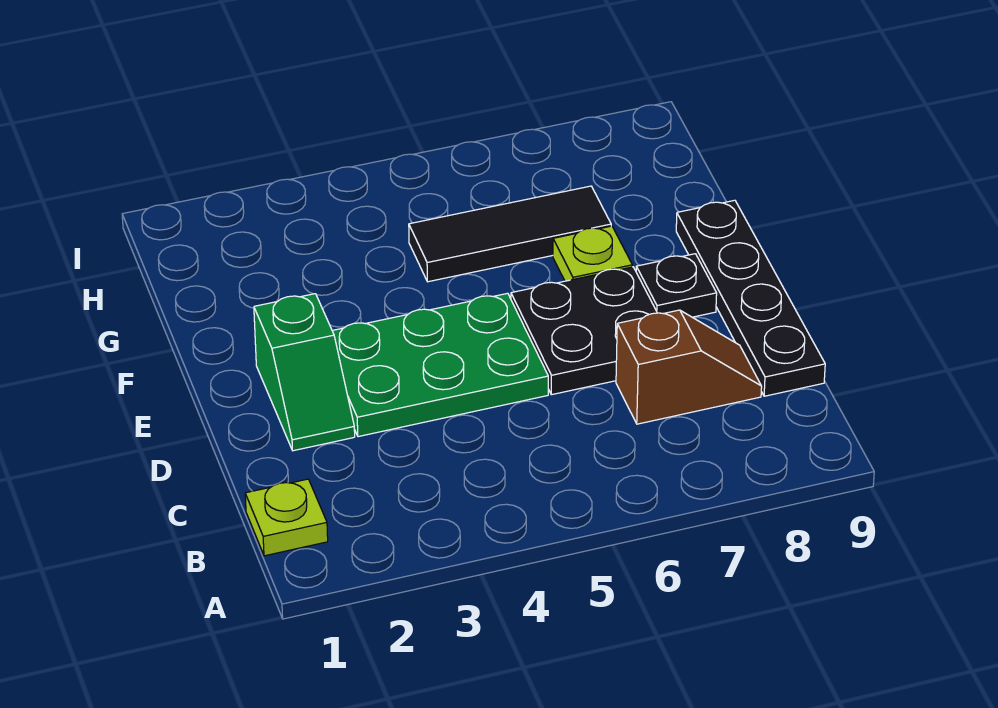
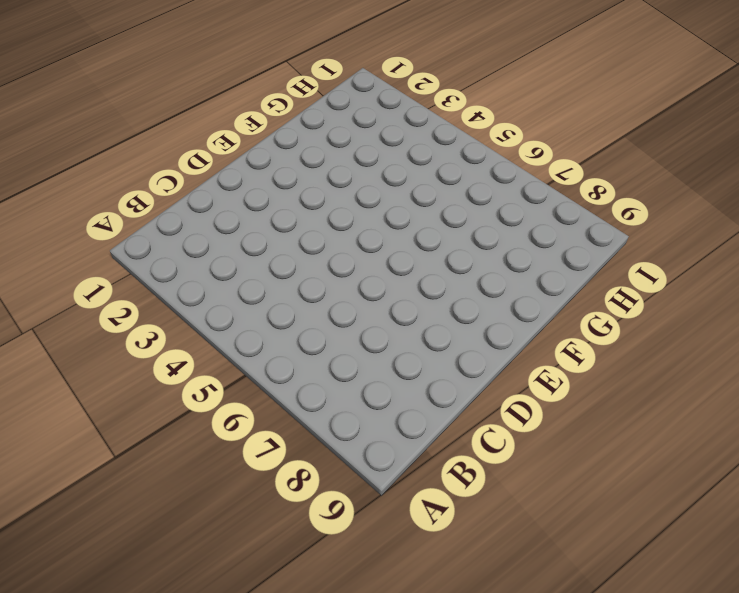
none -> lime plate B1 level 1
none -> brown slope C7:C8 level 1 top 7

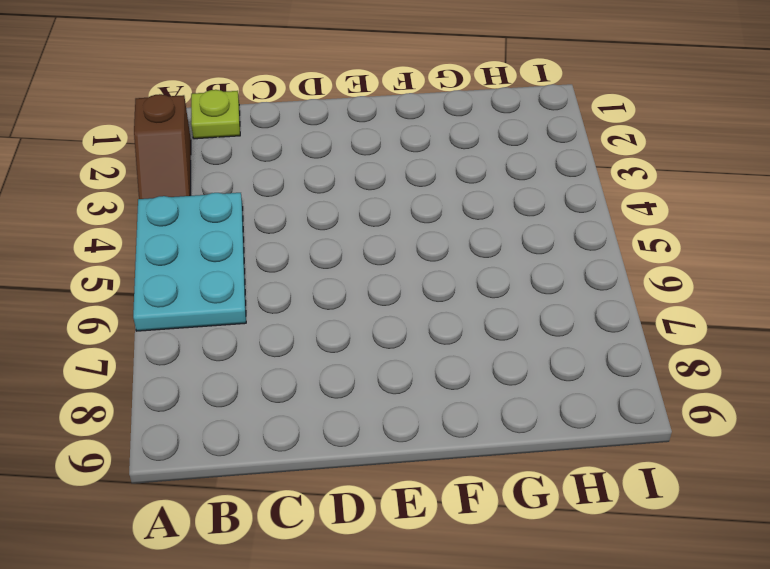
brown slope A2:A3 level 1 top 2 -> brown slope C7:C8 level 1 top 7
cyan plate A4:B6 level 1 -> none
none -> black plate C9:F9 level 1
none -> green slope D2:E2 level 1 top E

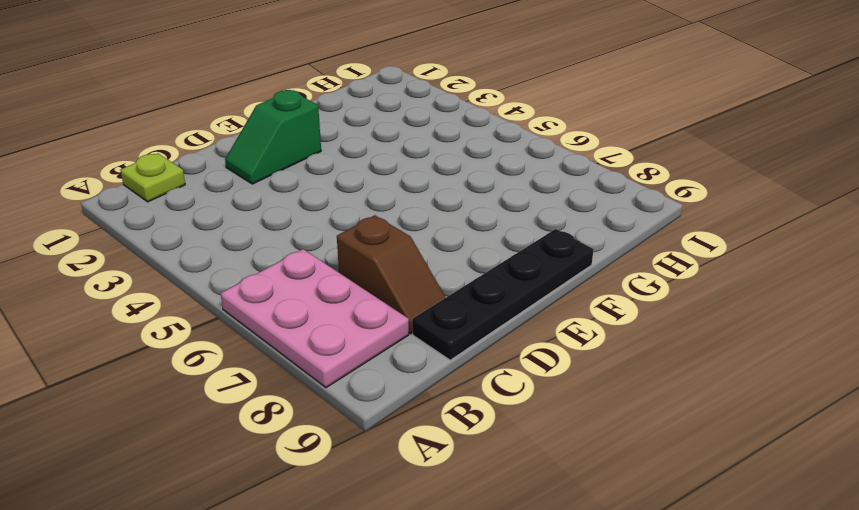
pink plate A6:B8 level 1 -> none
none -> green plate D3:E5 level 1
none -> black plate D6:E7 level 1

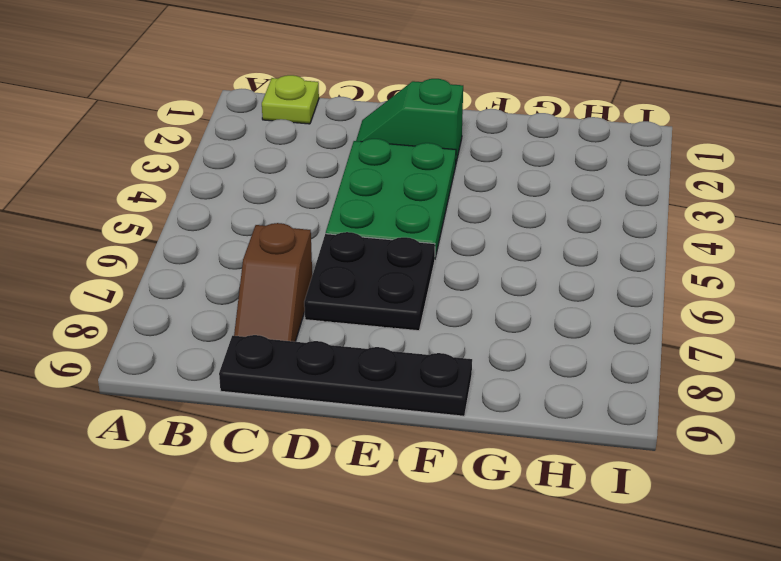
none -> black plate E8 level 1
none -> lime plate F7 level 1

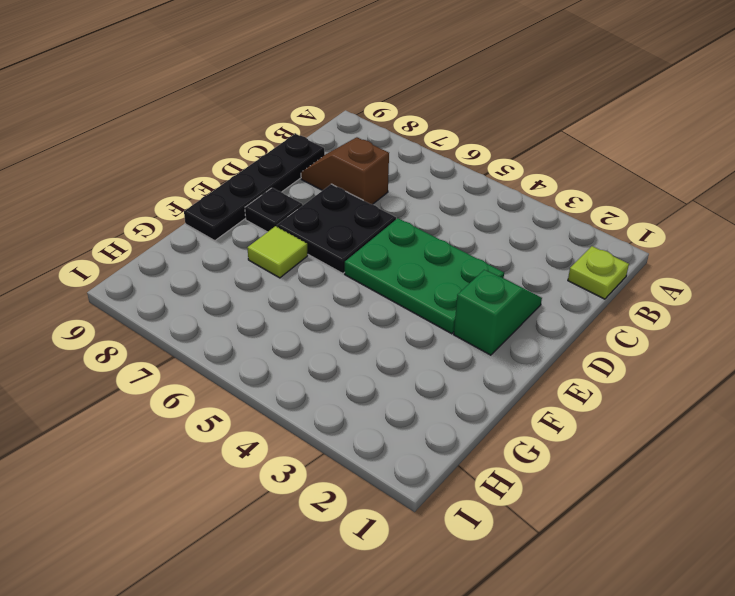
lime tile F7 level 1 -> lime plate F7 level 1
none -> black tile G5:G7 level 1

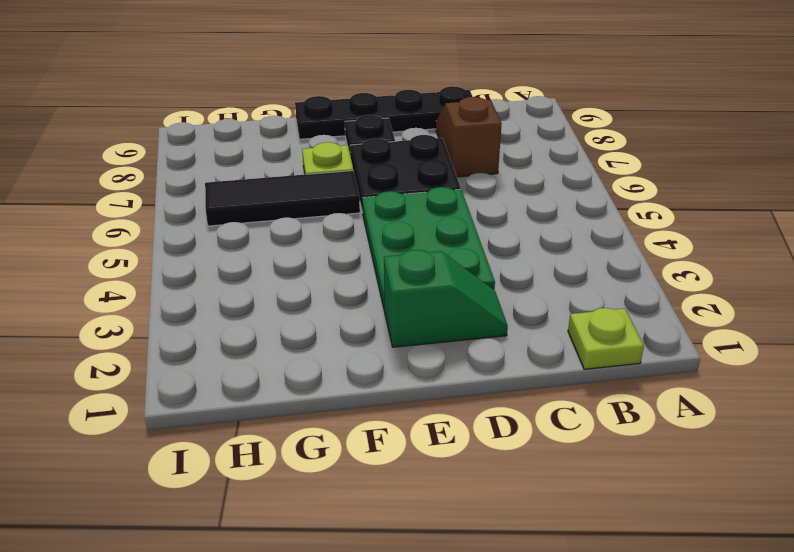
black tile F6:H6 level 1 -> black tile G5:G7 level 1

